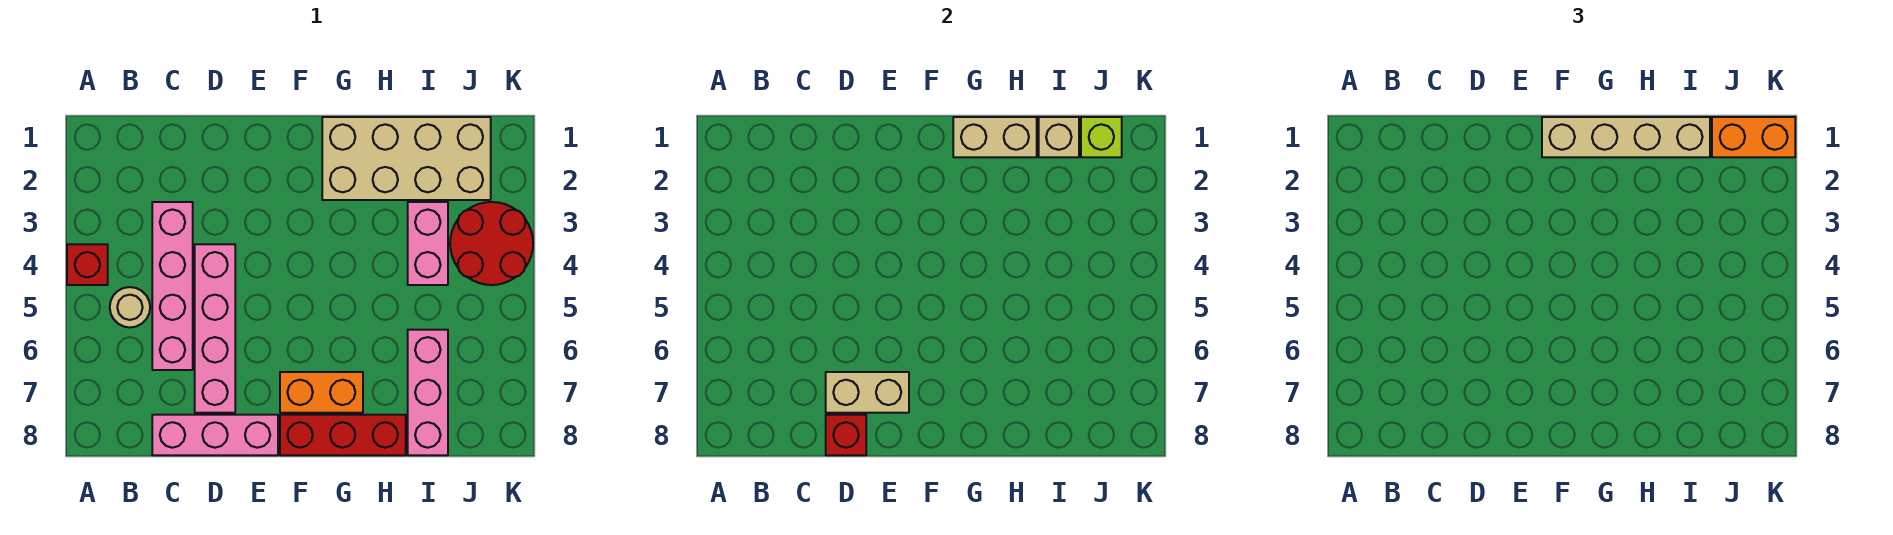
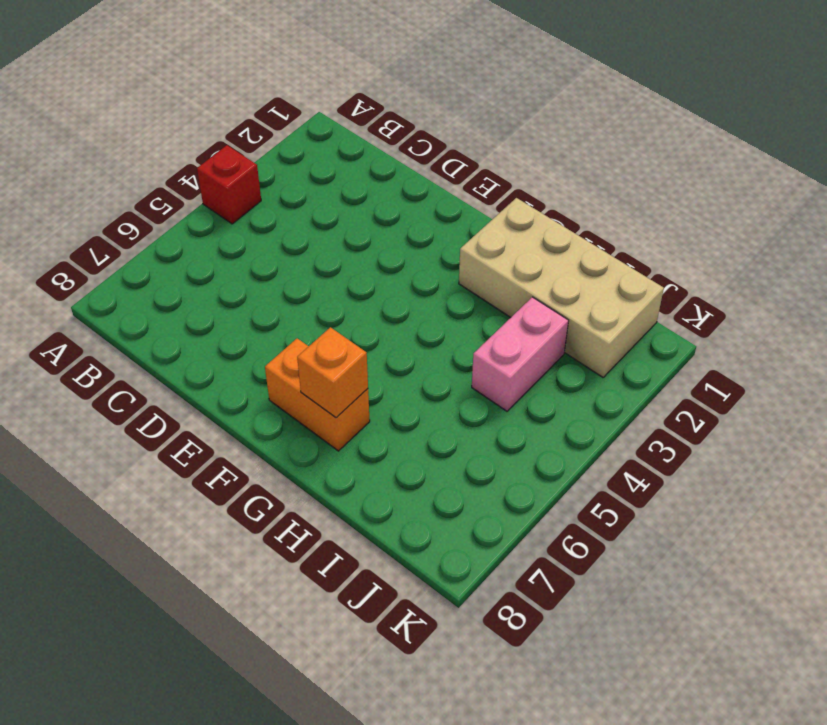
orange brick G7 level 2 -> none
none -> tan round brick B5 level 1
none -> pink brick C3:C6 level 1
none -> pink brick C8:E8 level 1

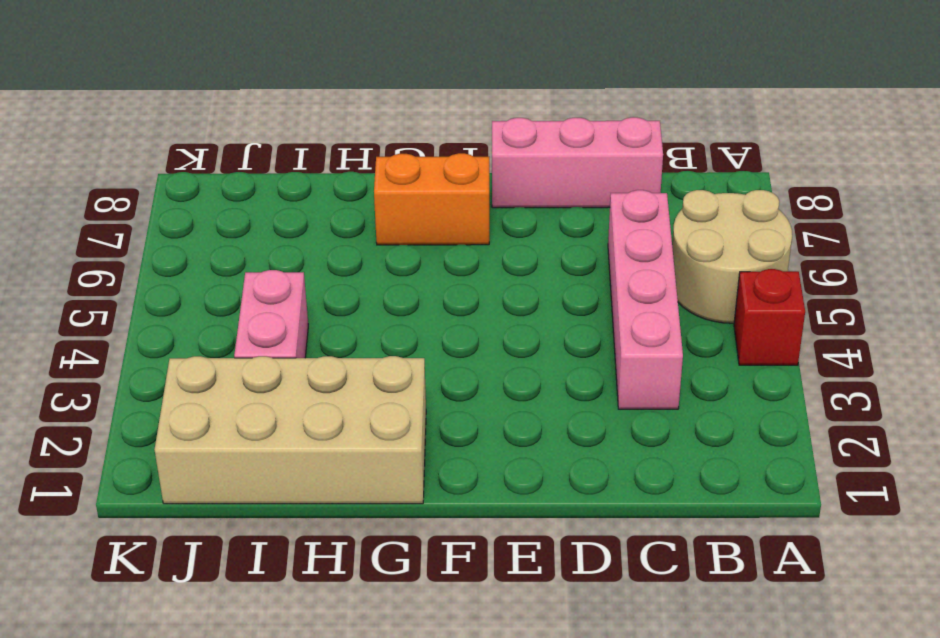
tan round brick A5:B6 level 1 -> tan round brick B5 level 1
none -> pink brick D4:D7 level 1
none -> red brick F8:H8 level 1
none -> pink brick I6:I8 level 1

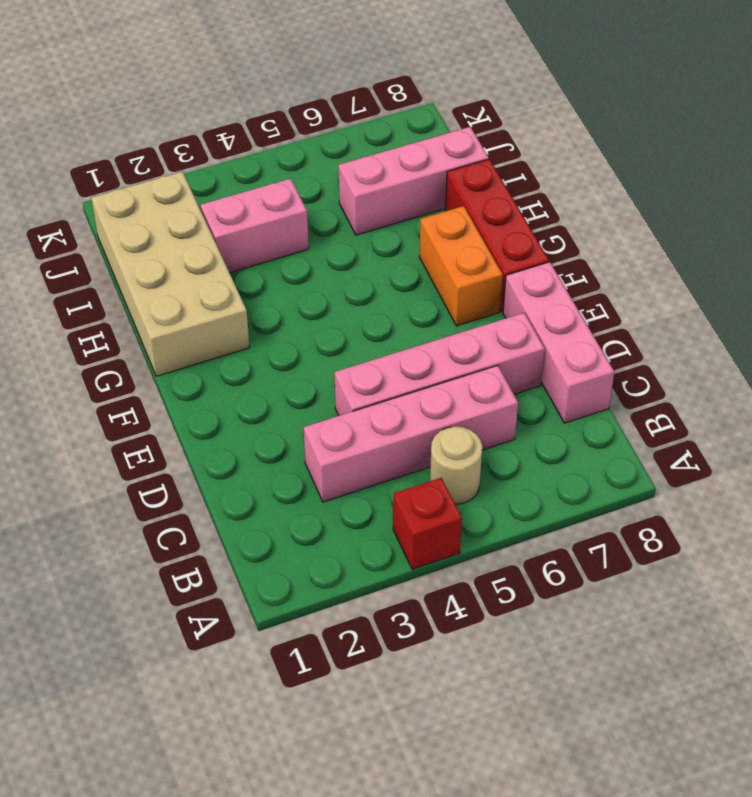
none -> red round brick J3:K4 level 1
none -> tan brick D7:E7 level 2
none -> red brick D8 level 2

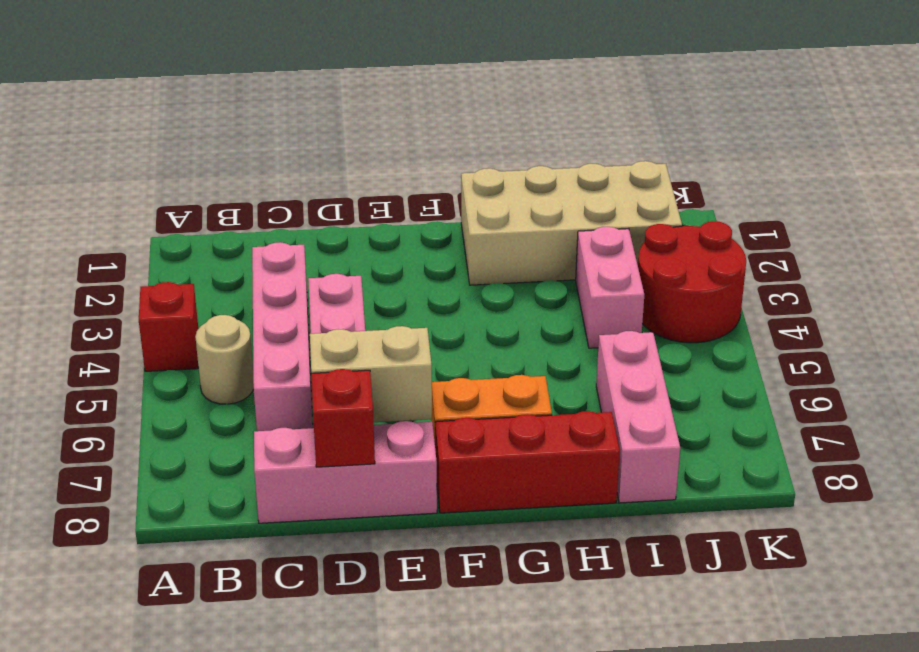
none -> tan brick G1:H1 level 2
none -> tan brick I1 level 2
none -> lime brick J1 level 2

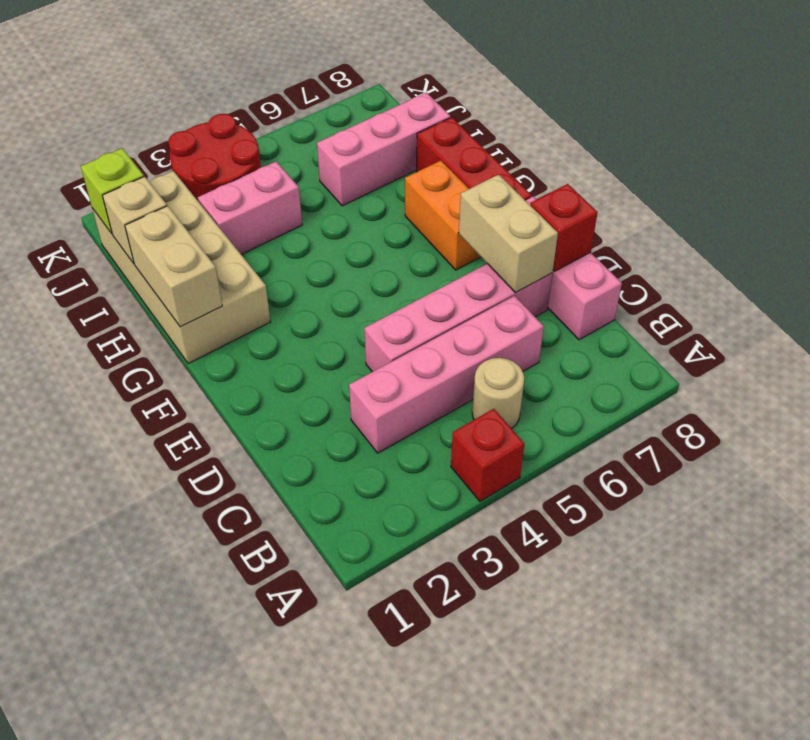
none -> tan brick F1:I1 level 3
none -> orange brick J1:K1 level 3

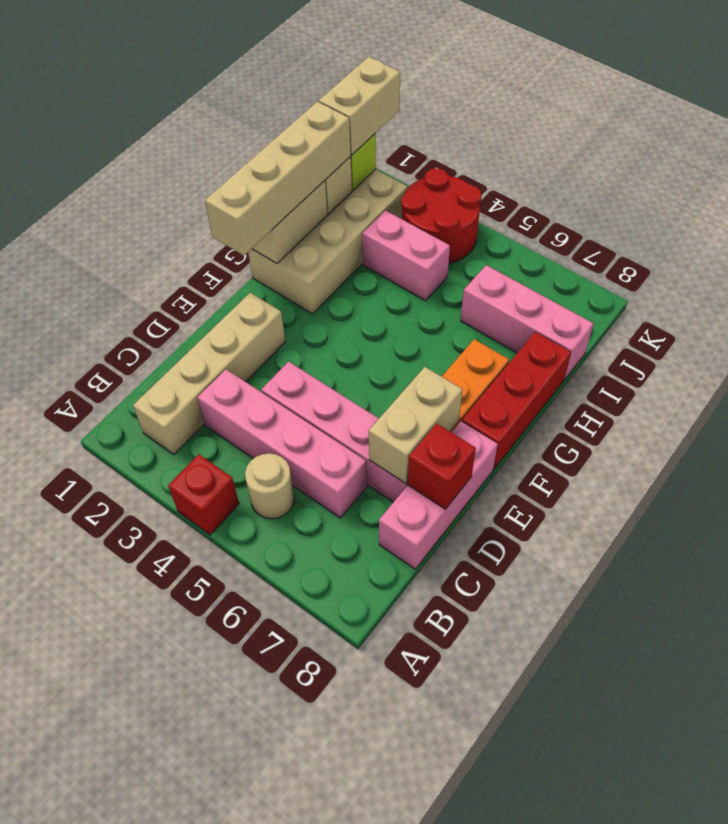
tan brick B2:E2 level 1 -> none
tan brick J1:K1 level 3 -> orange brick J1:K1 level 3

